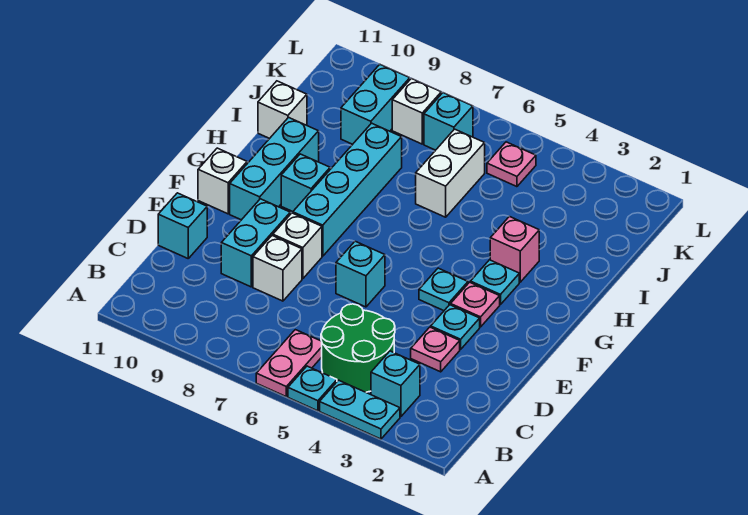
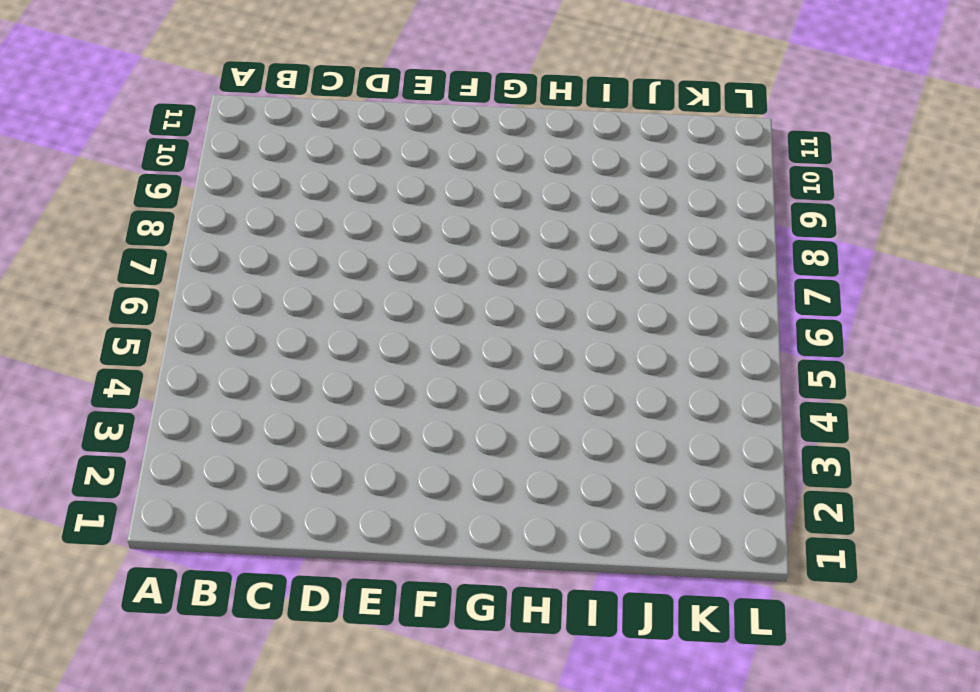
none -> cyan plate A3:A4 level 1
none -> cyan plate A5 level 1
none -> pink plate A6:B6 level 1

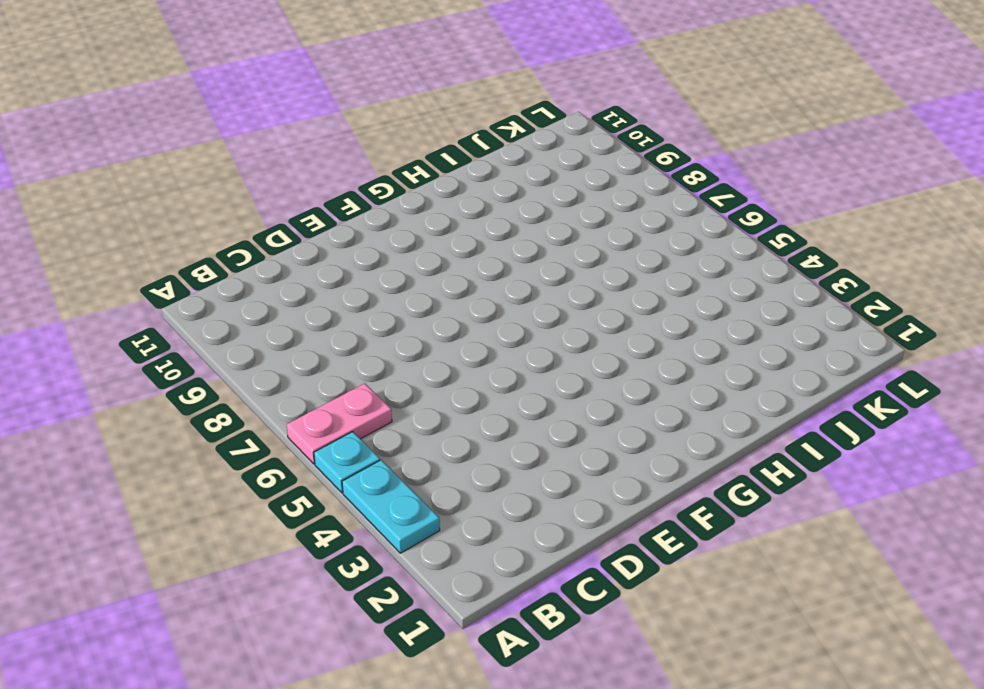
none -> cyan brick B3 level 1
none -> green round brick B4:C5 level 1
none -> pink plate D3 level 1

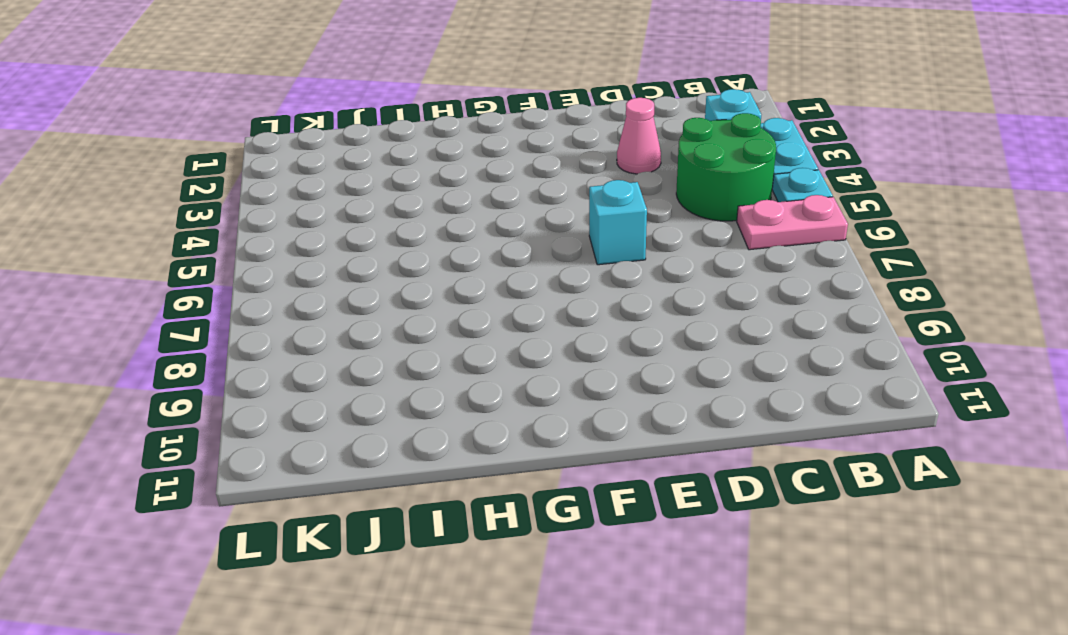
pink cone D3 level 1 -> pink plate D3 level 1
none -> white brick D8 level 1
none -> cyan brick D9:E9 level 1
none -> cyan brick D11 level 1

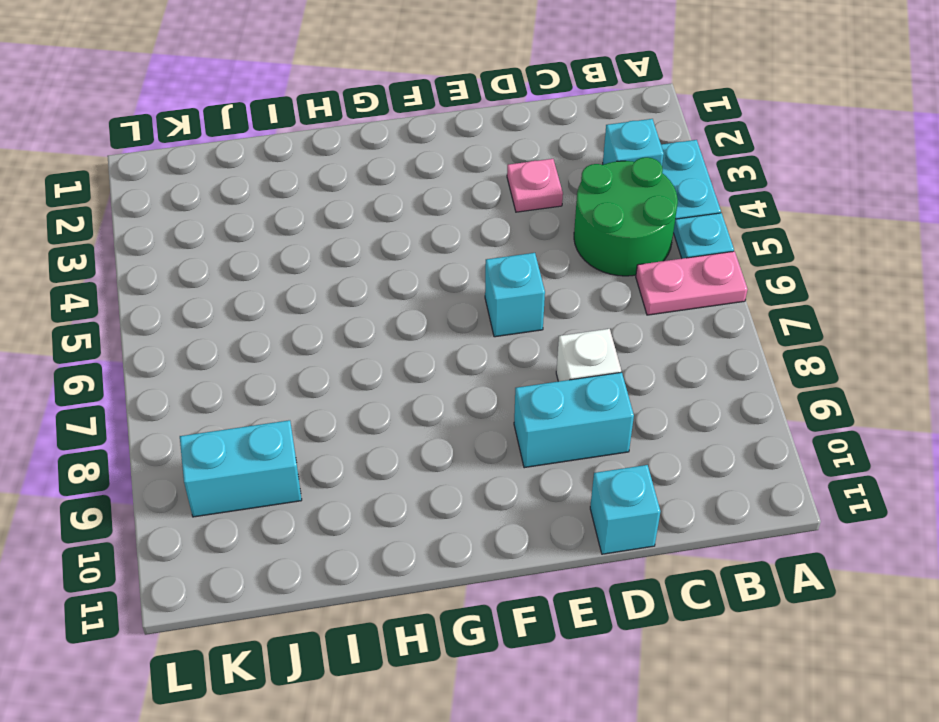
none -> cyan plate E3 level 1
none -> white brick E8 level 1
none -> pink plate F3 level 1

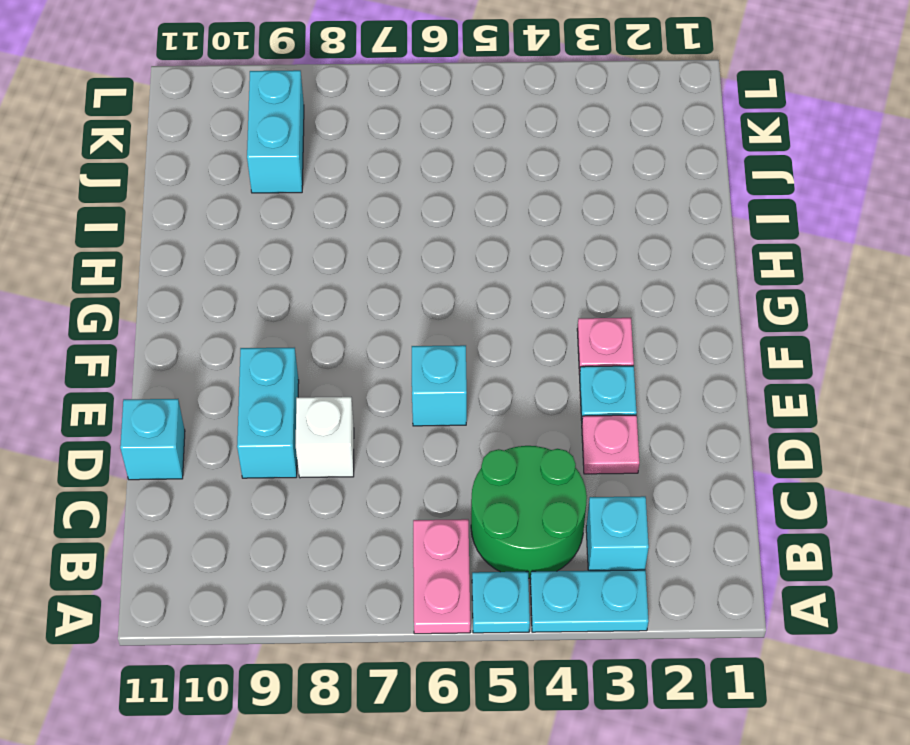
none -> white brick E8 level 1
none -> cyan plate F4 level 1
none -> cyan brick F8:I8 level 1

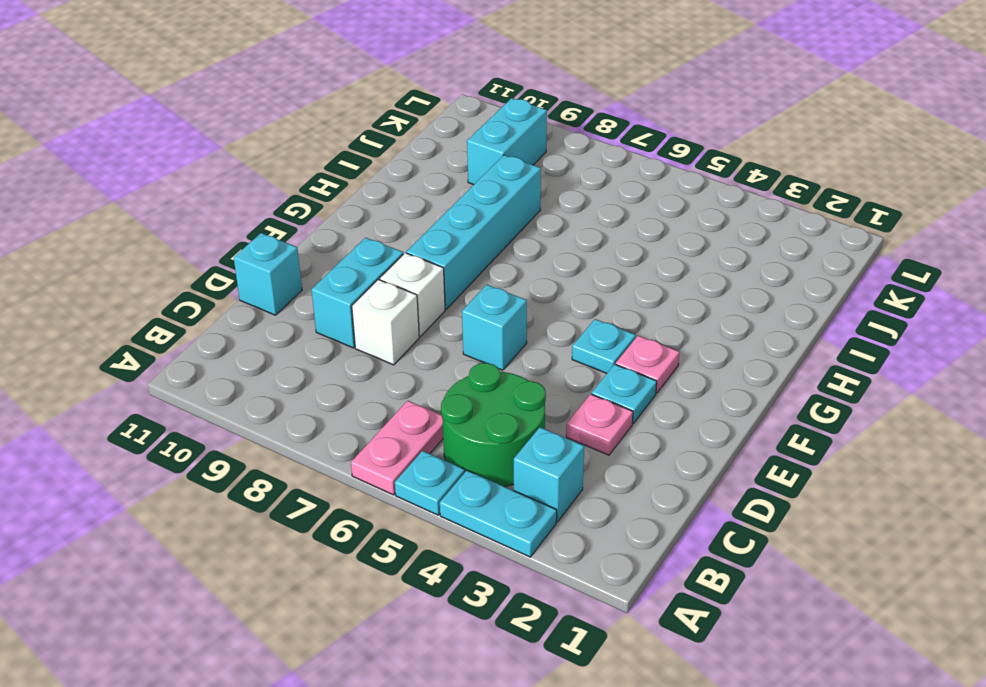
none -> cyan brick F10:H10 level 1
none -> white brick F11 level 1
none -> cyan plate G3 level 1

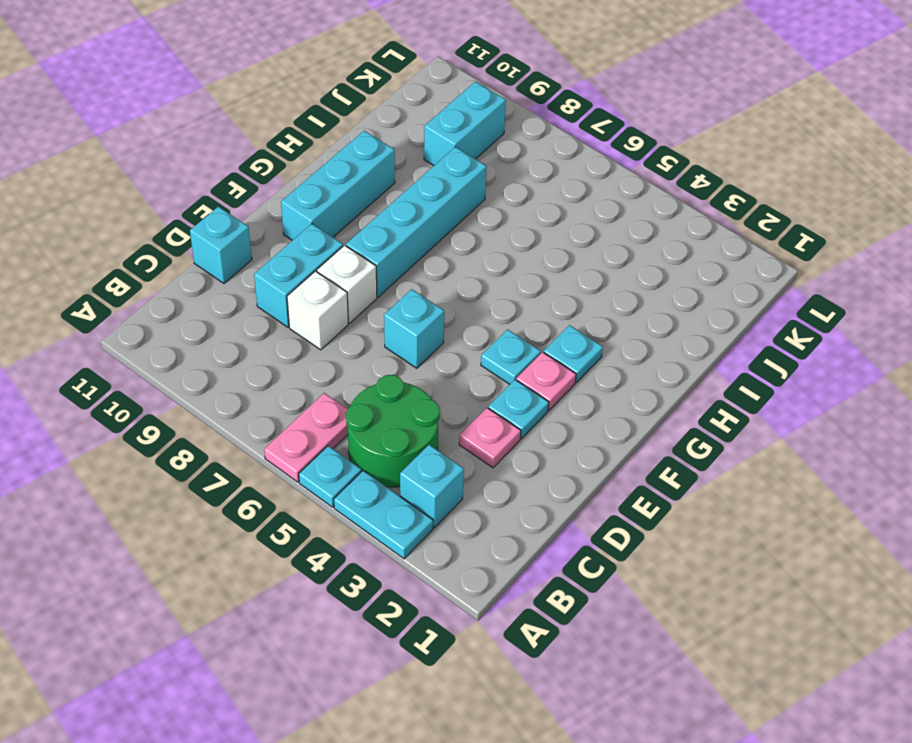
none -> white brick F11 level 1
none -> cyan brick G9 level 1
none -> pink brick H3 level 1

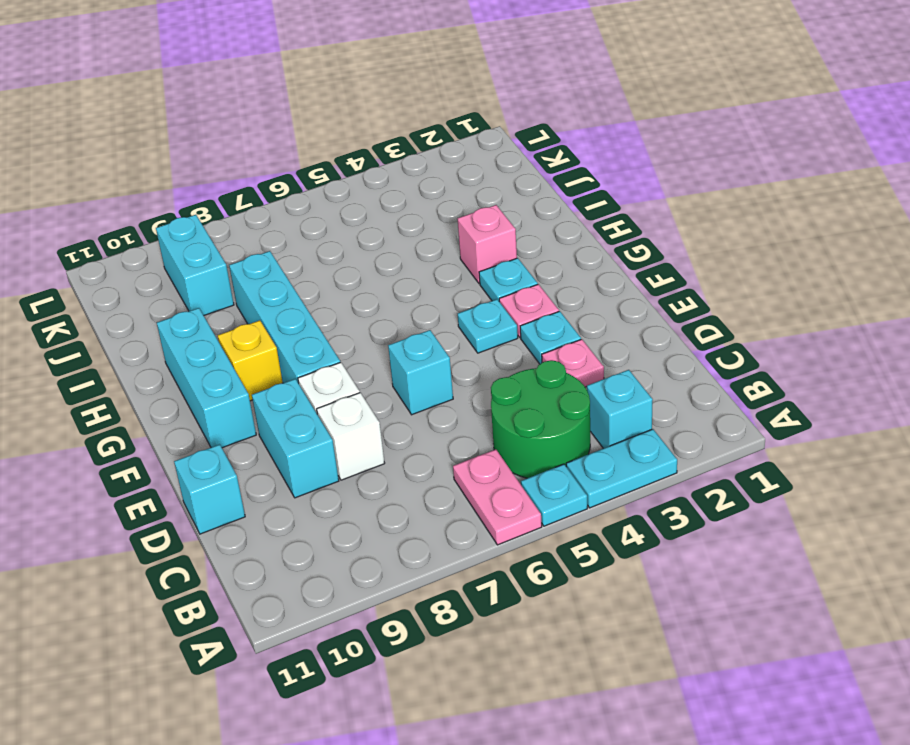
yellow brick G9 level 1 -> cyan brick G9 level 1
none -> white brick F11 level 1
none -> white brick I6:J6 level 1
none -> white brick I11 level 1

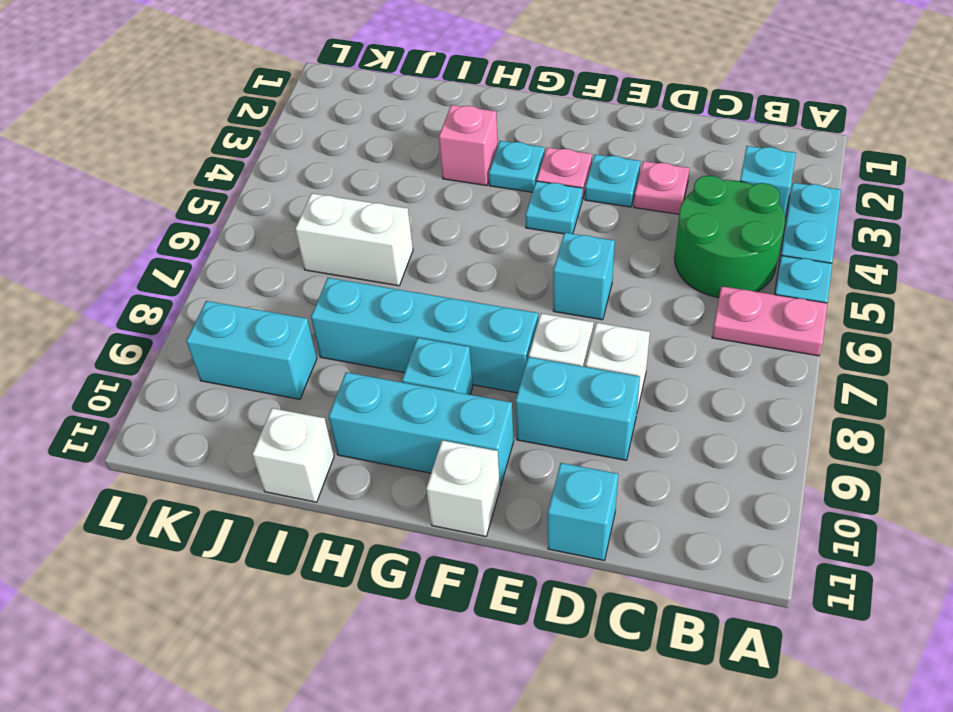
none -> pink plate K5 level 1
none -> cyan brick K7 level 1
none -> white brick K8 level 1

